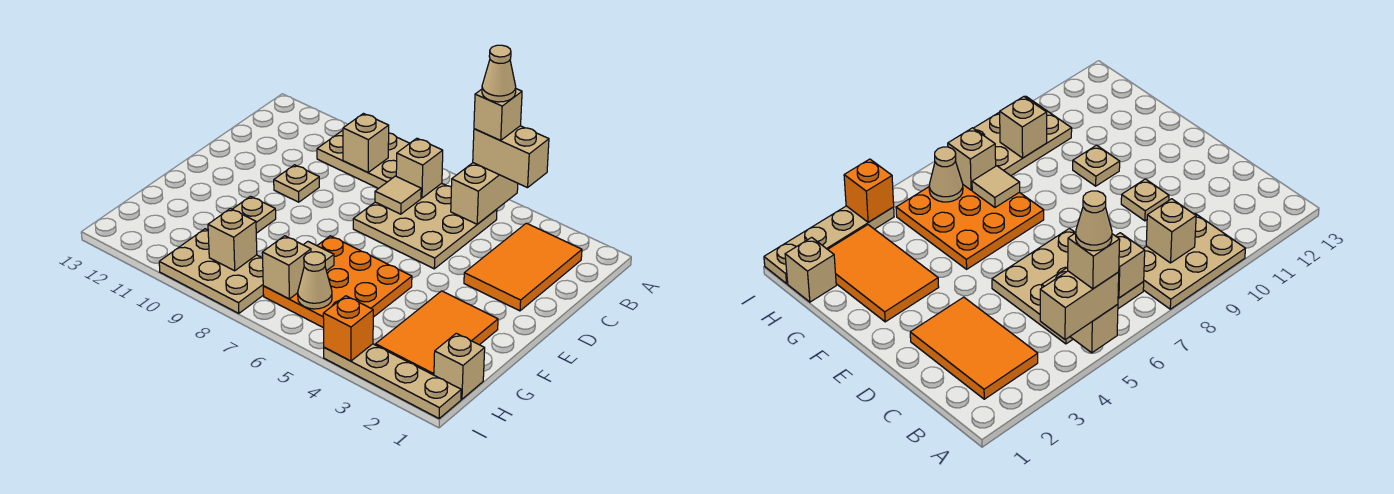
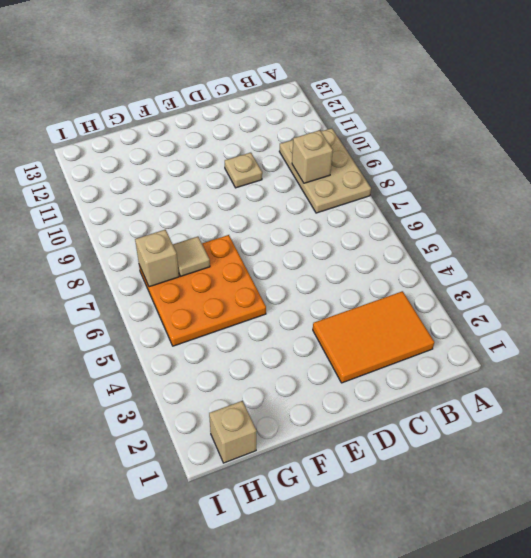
none -> tan plate B5:D7 level 1
none -> orange tile F2:H3 level 1
none -> tan plate F10 level 1

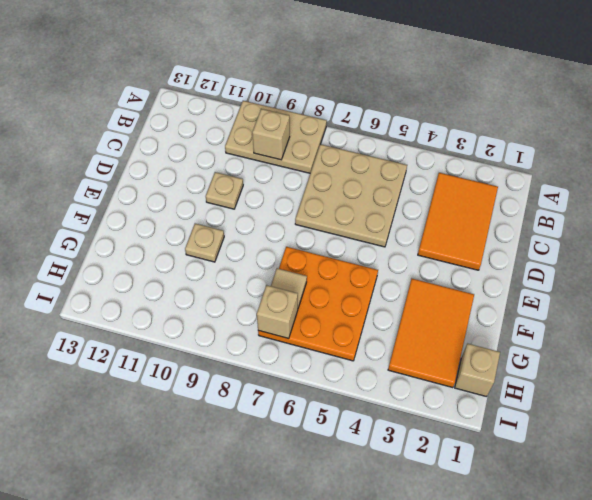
none -> tan plate H8:I10 level 1
none -> tan plate I1:I4 level 1
none -> tan brick A5:B5 level 2

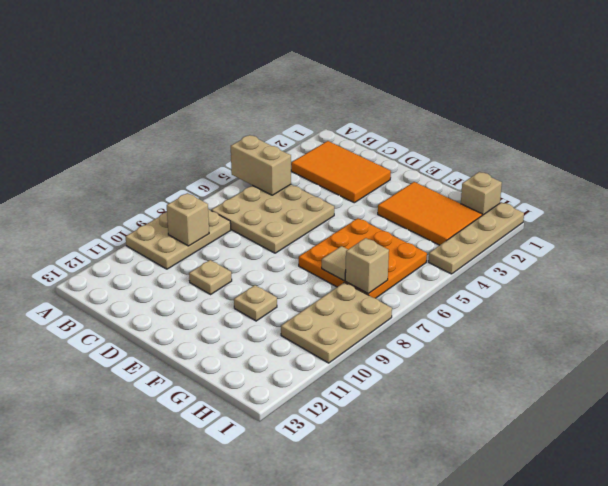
none -> tan brick B7 level 2
none -> tan tile C7 level 2
none -> tan cone H6 level 2

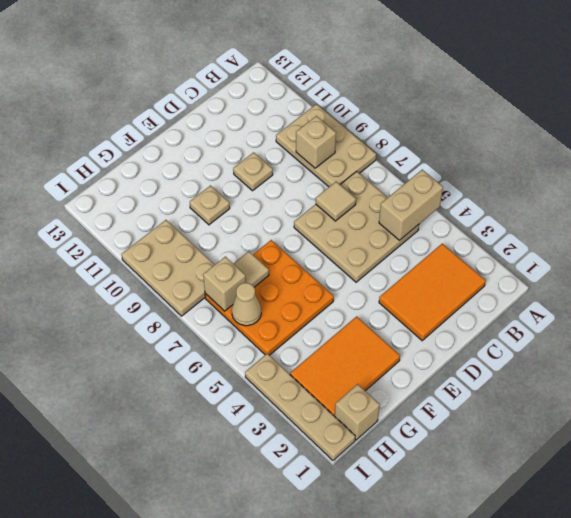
none -> tan brick B7 level 2
none -> tan brick H9 level 2
none -> orange brick I4 level 2

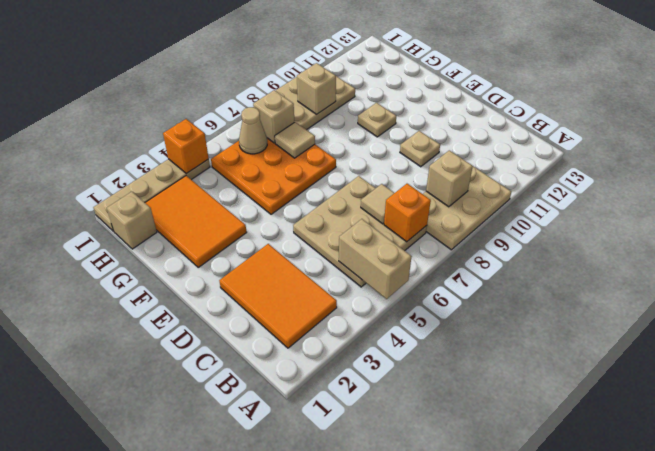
orange brick B7 level 2 -> tan brick B7 level 2
none -> tan brick A4:A5 level 3
none -> tan brick A5 level 4
none -> tan cone A5 level 5

